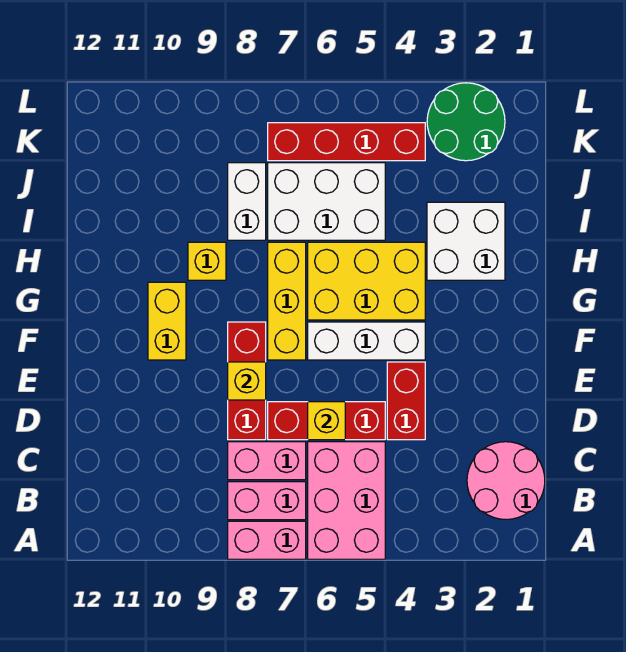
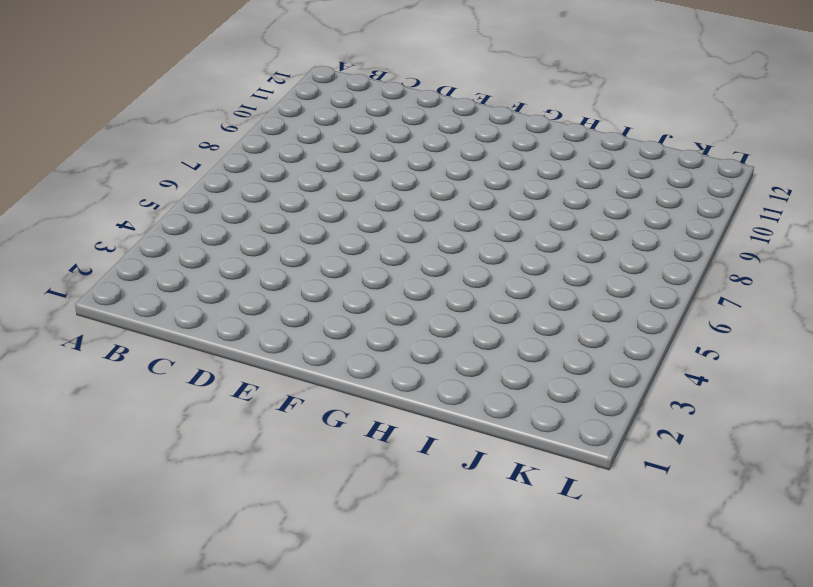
none -> pink brick A5:C6 level 1
none -> pink brick A7:A8 level 1
none -> pink round brick B1:C2 level 1

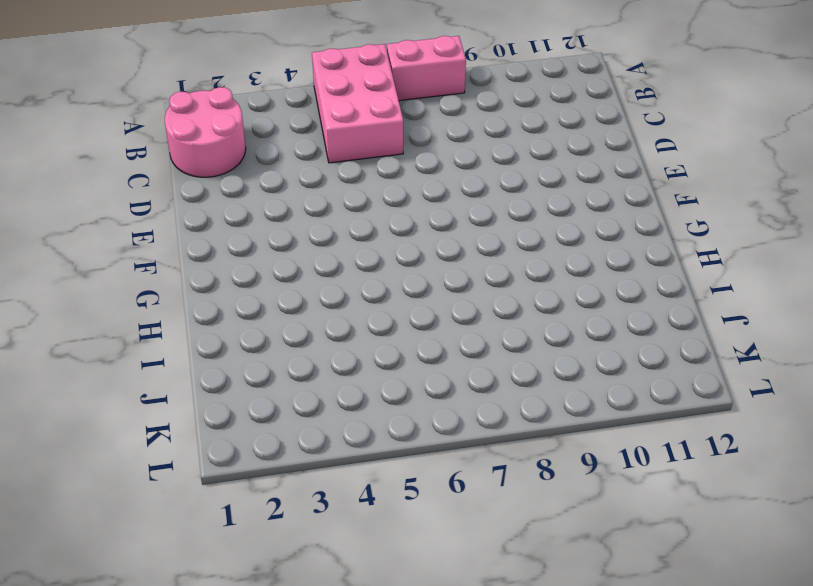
none -> pink brick B7:B8 level 1
none -> pink brick C7:C8 level 1
none -> red brick D4:E4 level 1

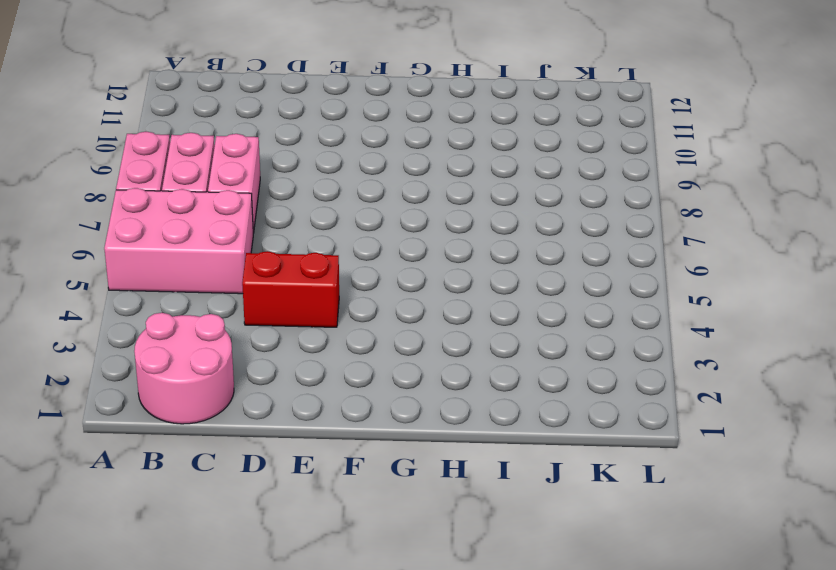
none -> red brick D5:D7 level 1
none -> red brick D8:F8 level 1
none -> white brick F4:F6 level 1

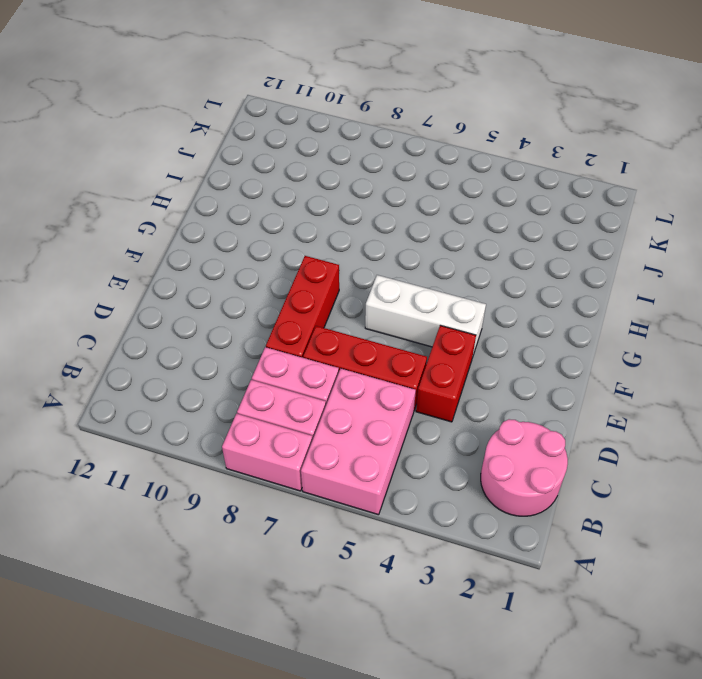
none -> yellow brick F7:H7 level 1
none -> yellow brick F10:G10 level 1
none -> yellow brick G4:H6 level 1

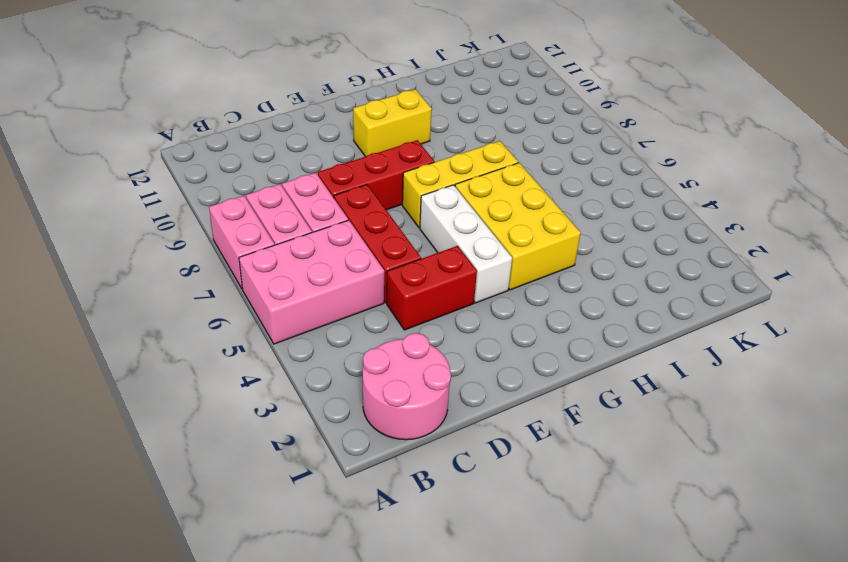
none -> white brick H2:I3 level 1
none -> yellow brick H9 level 1
none -> white brick I5:J7 level 1

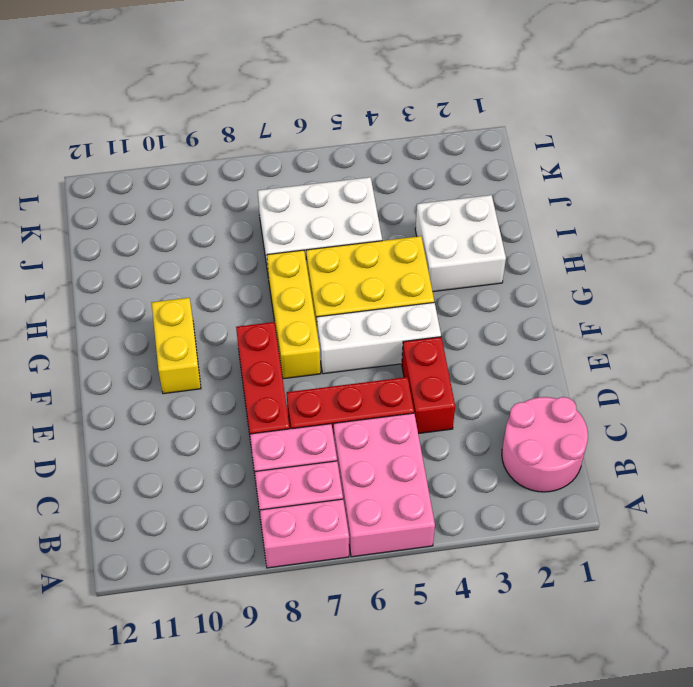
none -> yellow brick H9 level 1
none -> white brick I8:J8 level 1
none -> green round brick K2:L3 level 1

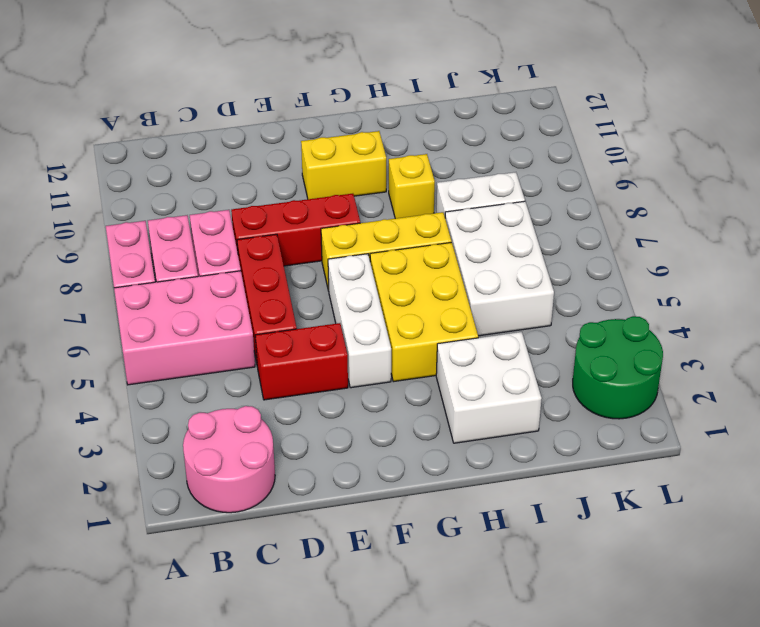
none -> red brick K4:K7 level 1
none -> yellow brick D6 level 2
none -> yellow brick E8 level 2

